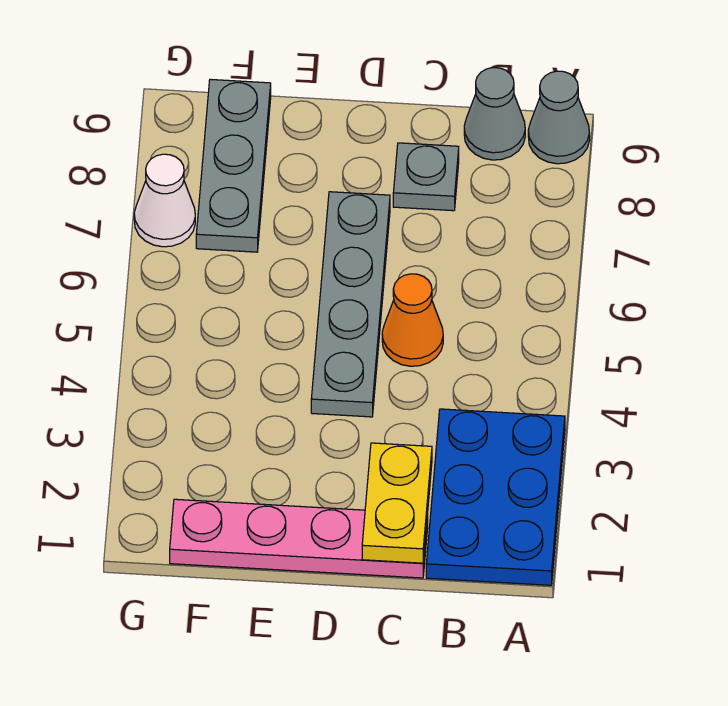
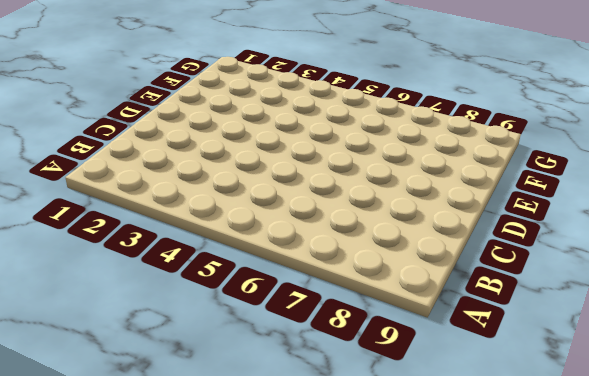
none -> blue plate A1:B3 level 1
none -> grey cone A9 level 1

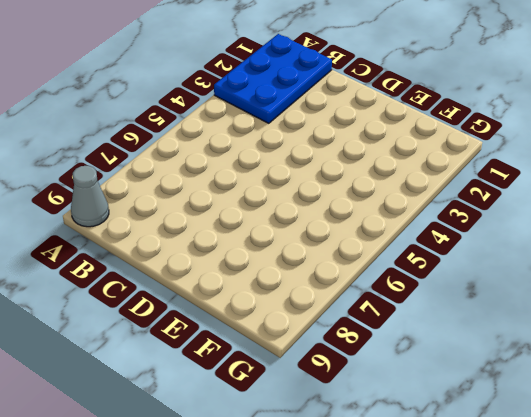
none -> grey cone B9 level 1
none -> pink plate C1:F1 level 1

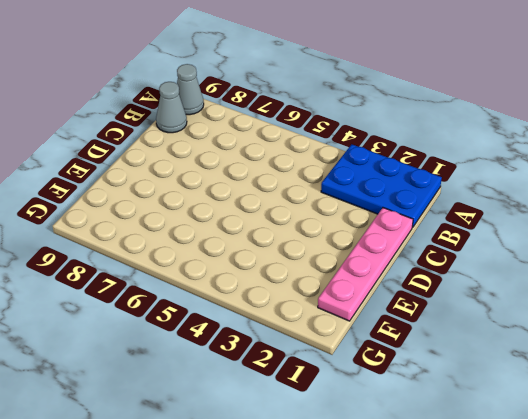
none -> orange cone C5 level 1
none -> grey plate C8 level 1

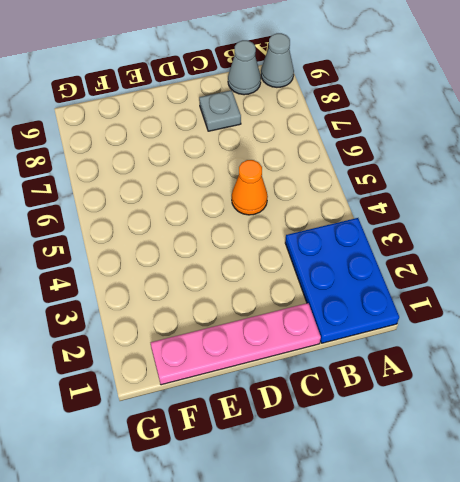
none -> grey plate D4:D7 level 1
none -> grey plate F7:F9 level 1

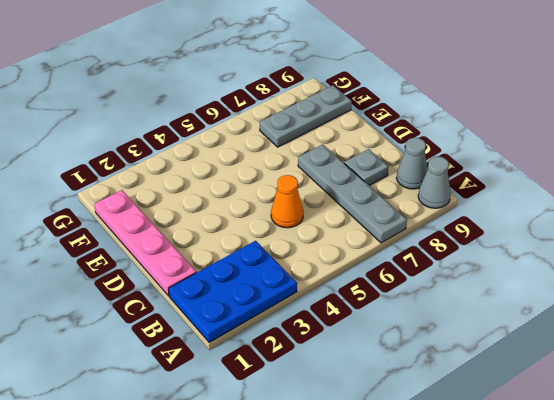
grey plate A7:D7 level 1 -> grey plate D4:D7 level 1
none -> white cone G7 level 1
none -> yellow plate C1:C2 level 2

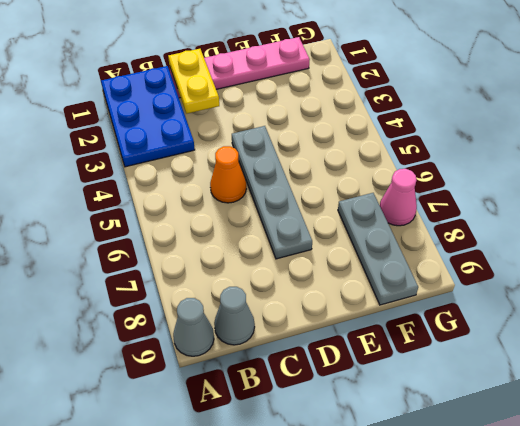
pink cone G7 level 1 -> white cone G7 level 1
none -> grey plate C8 level 1

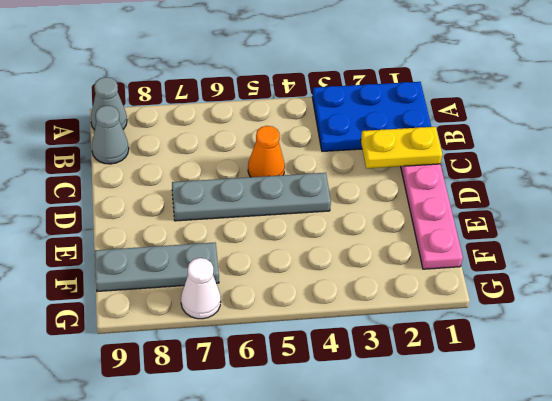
none -> grey plate C8 level 1

